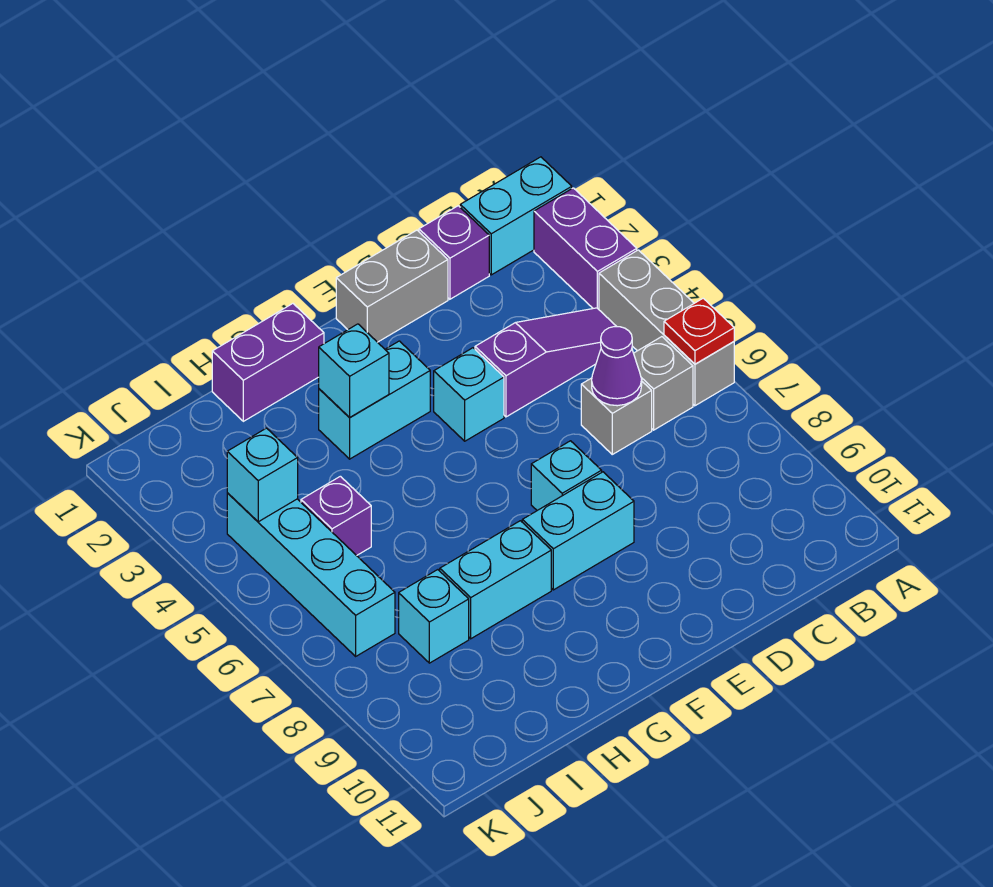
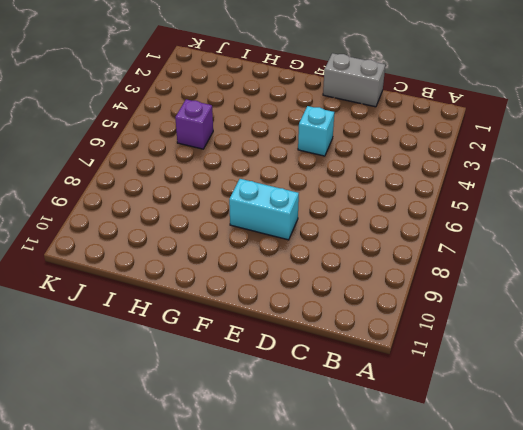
none -> cyan brick A1:B1 level 1
none -> purple brick A2:A3 level 1
none -> grey brick A4:A6 level 1

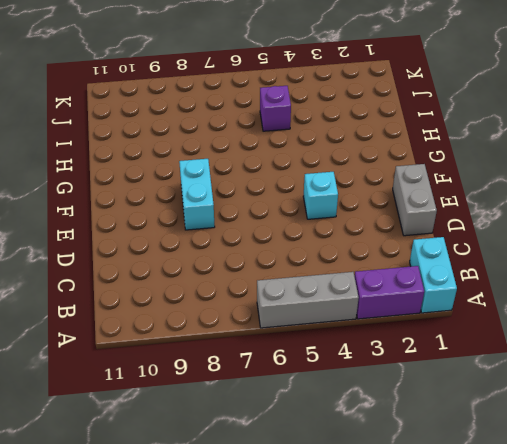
none -> purple slope B4:D4 level 1 top D
none -> grey brick B6 level 1
none -> purple brick C1 level 1

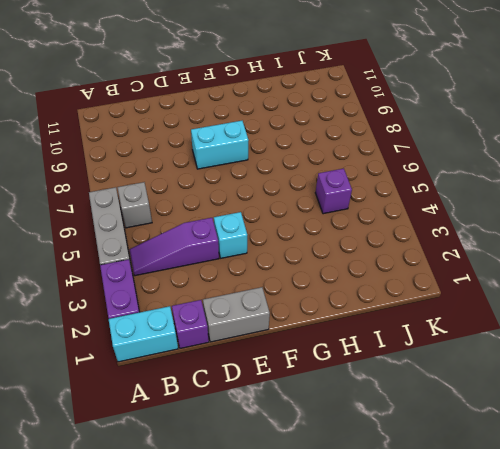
none -> grey brick C6 level 1
none -> cyan brick E7 level 1
none -> cyan brick F3:G3 level 1

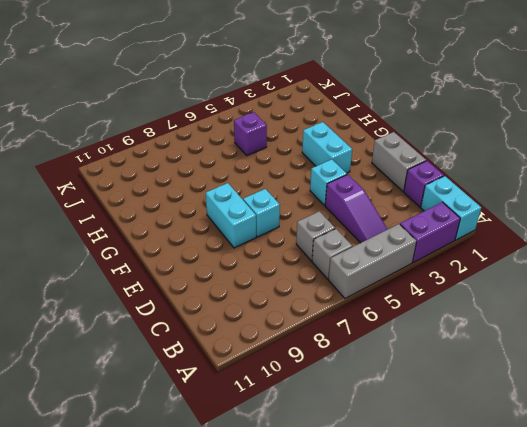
none -> purple brick G1:H1 level 1
none -> cyan brick G8:H8 level 1
none -> cyan brick I8 level 1

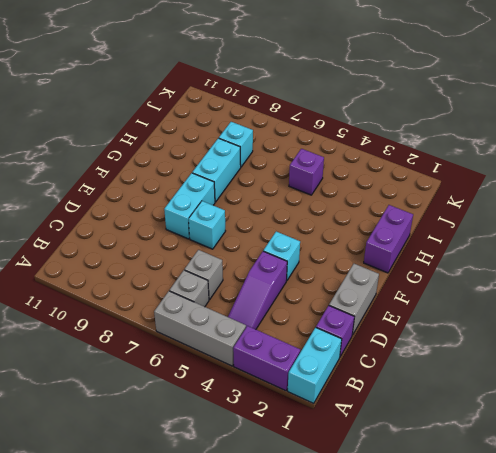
none -> cyan brick F3:G3 level 1
none -> cyan brick J4:J7 level 1
none -> red plate A6 level 2

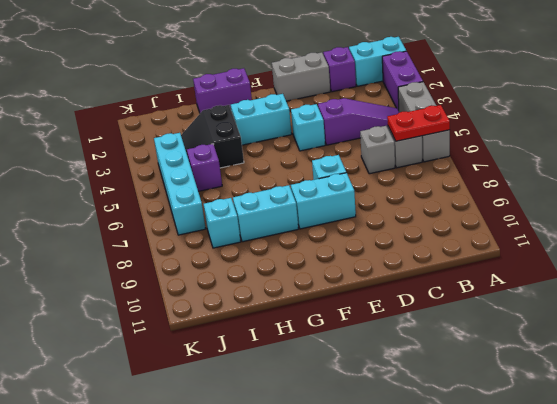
red plate A6:B6 level 2 -> red plate A6 level 2
black slope H3:I4 level 1 top H -> none
none -> purple cone C6 level 2
none -> cyan brick G3 level 2
none -> cyan brick J4 level 2

